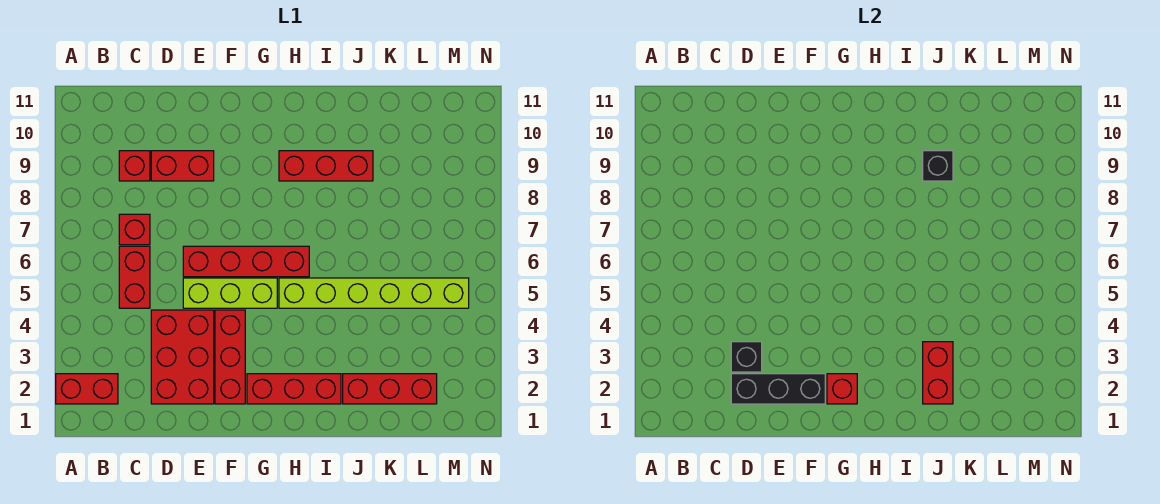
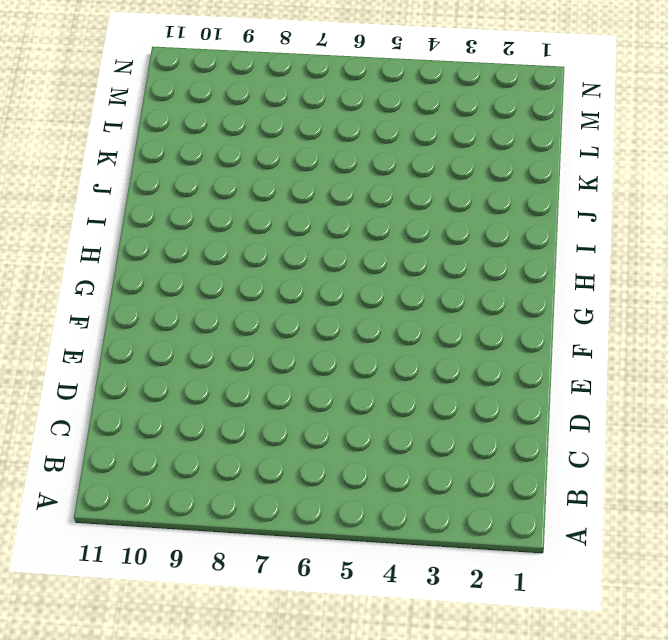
none -> red brick A2:B2 level 1
none -> red brick C5:C6 level 1
none -> red brick C7 level 1

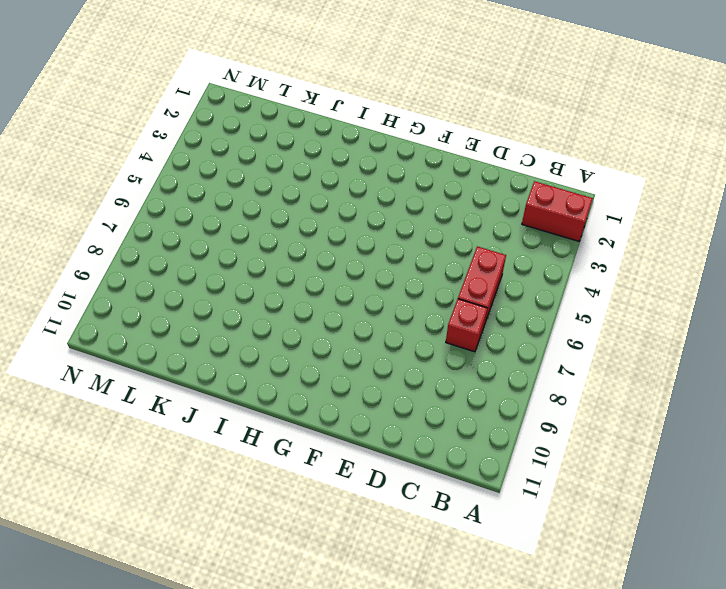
none -> red brick C9 level 1
none -> red brick D2:E4 level 1
none -> red brick D9:E9 level 1

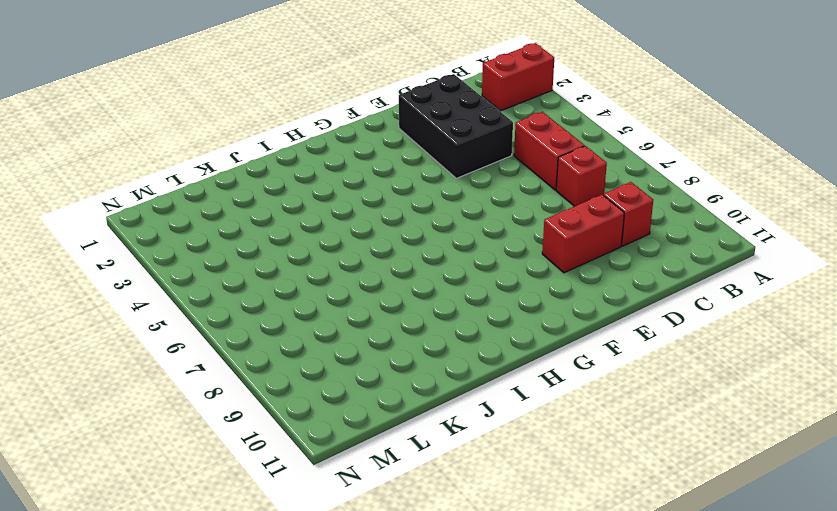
black brick D2:E4 level 1 -> red brick D2:E4 level 1
none -> lime brick E5:G5 level 1
none -> red brick E6:H6 level 1
none -> red brick F2:F4 level 1

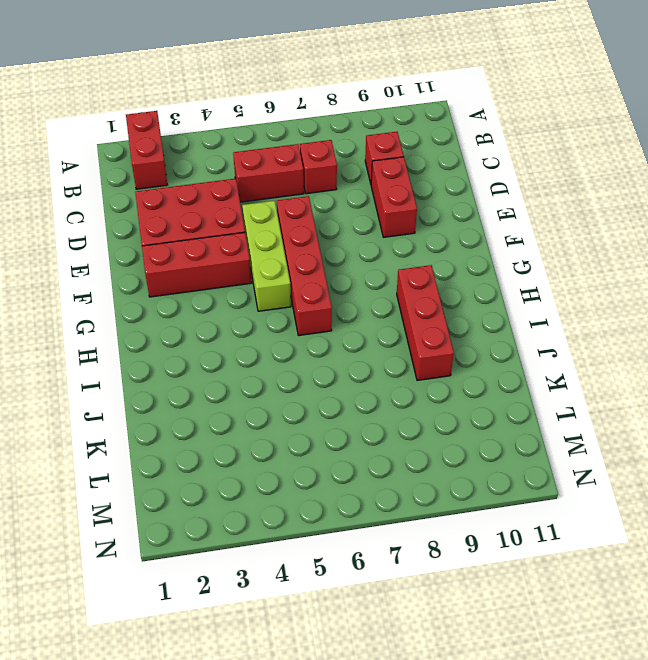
none -> red brick G2:I2 level 1
none -> lime brick H5:M5 level 1
none -> red brick J2:L2 level 1

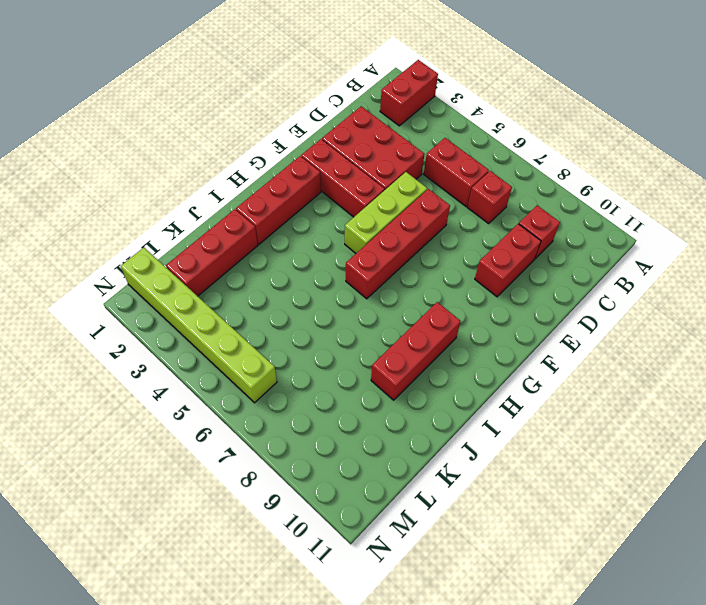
lime brick M1:M6 level 1 -> lime brick H5:M5 level 1
none -> black brick D2:F2 level 2
none -> black brick D3 level 2
none -> red brick G2 level 2

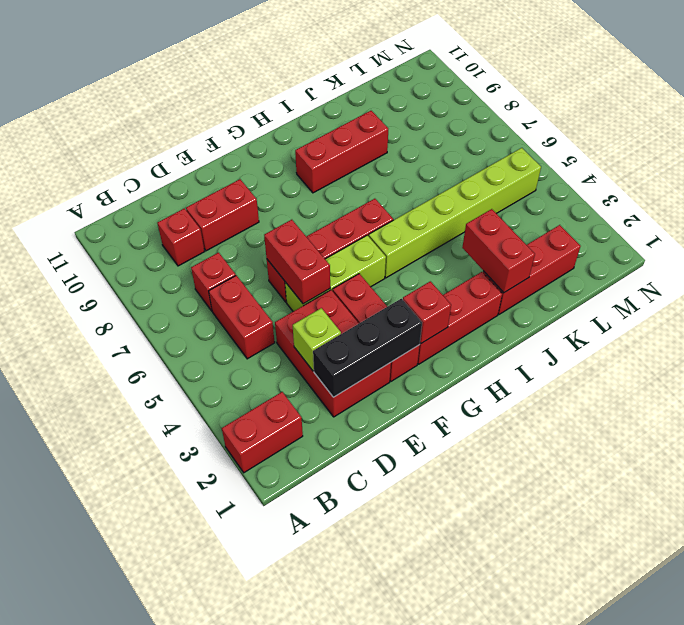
lime brick D3 level 2 -> black brick D3 level 2
red brick E5:E6 level 2 -> none
none -> black brick J9 level 2

